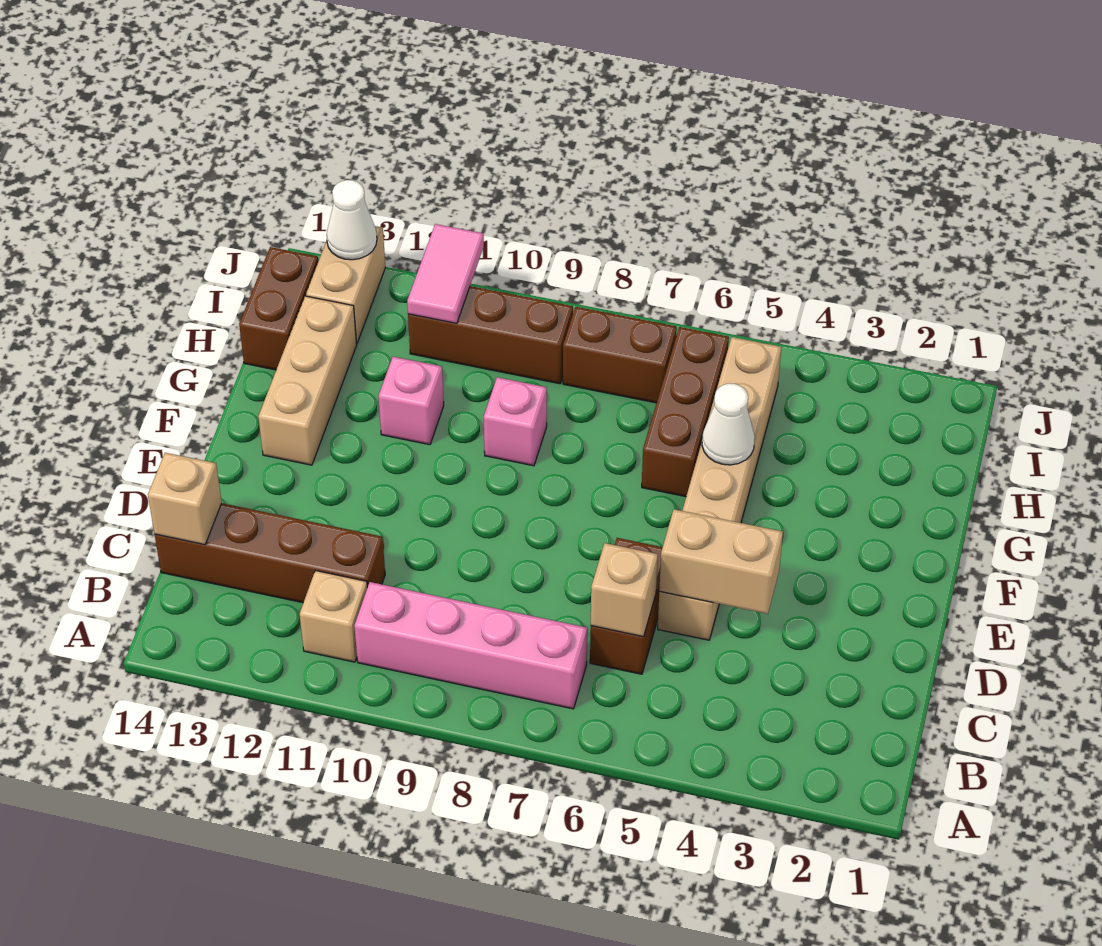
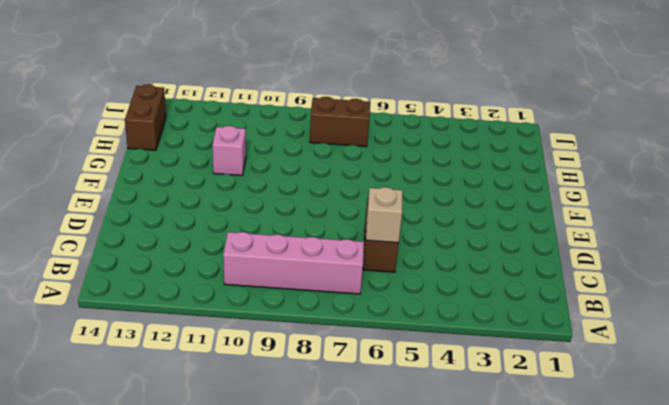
none -> tan brick B11 level 1
none -> brown brick C11:C14 level 1
none -> tan brick D5:I5 level 1

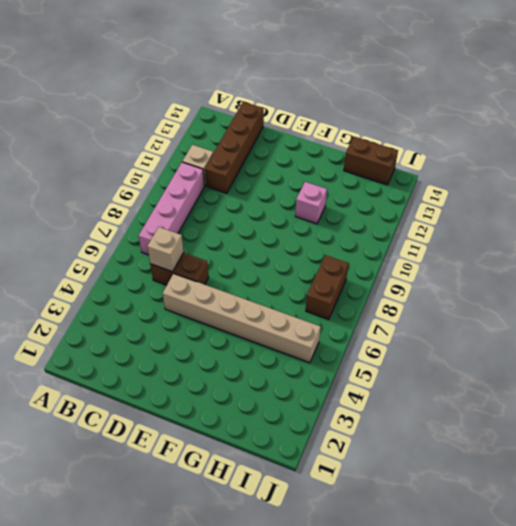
none -> tan brick F13:H13 level 1
none -> brown brick G6:I6 level 1
none -> pink brick G9 level 1

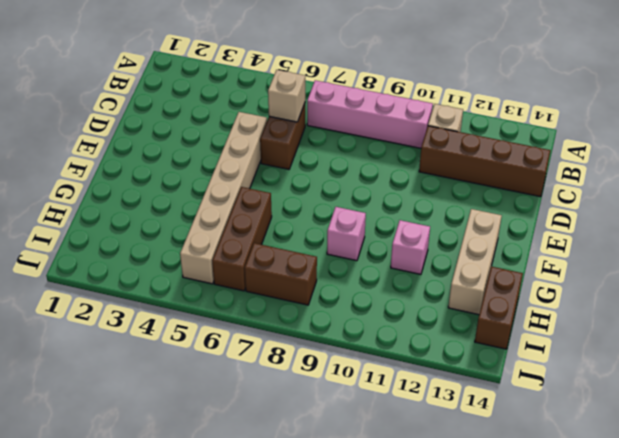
none -> brown brick I9:I11 level 1
none -> tan brick I13:J13 level 1
none -> tan brick C14 level 2

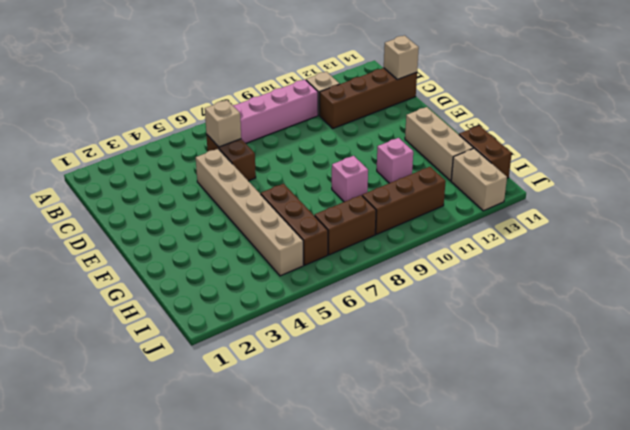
none -> tan brick D4:D5 level 2
none -> white cone G5 level 2
none -> pink tile I11:J11 level 2

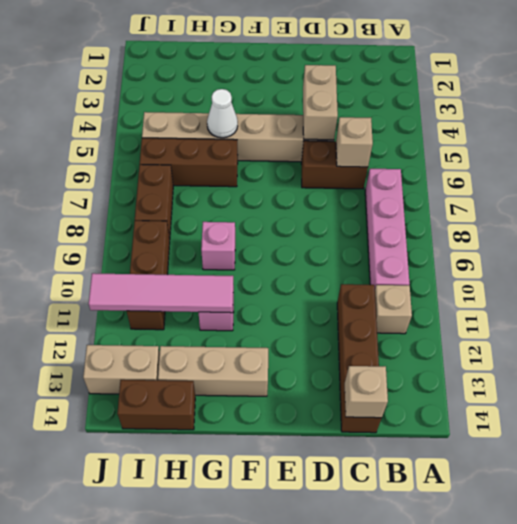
pink tile G11:J11 level 2 -> pink tile I11:J11 level 2
none -> white cone J13 level 2

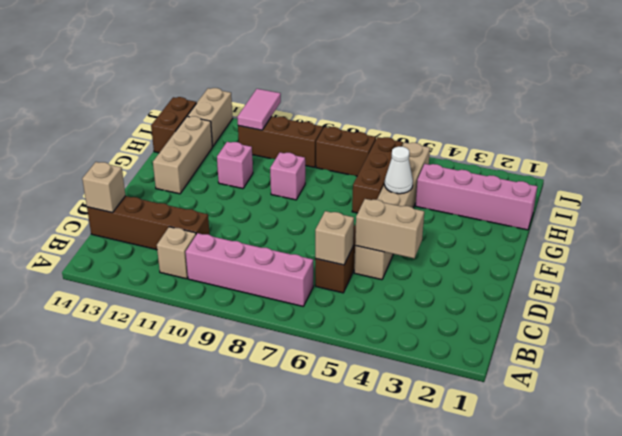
pink brick H1:H4 level 1 -> none
none -> white cone J13 level 2

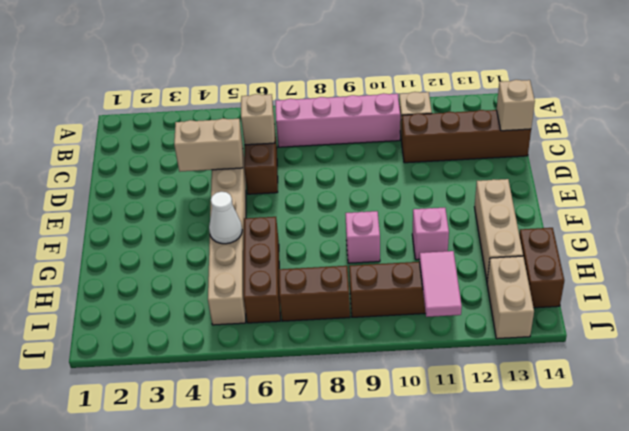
none -> white cone J13 level 2

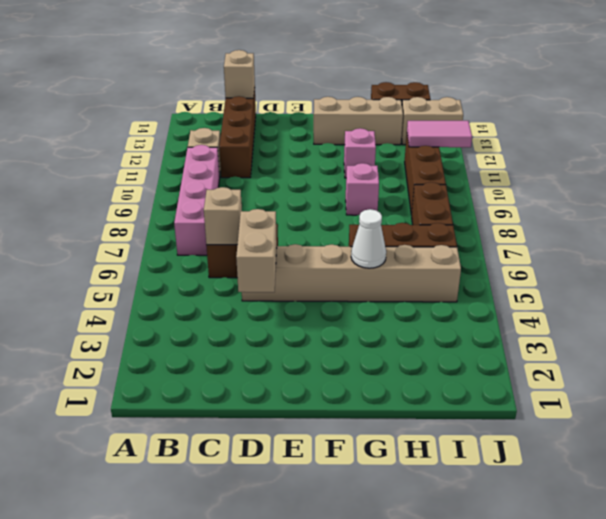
none -> white cone J13 level 2

